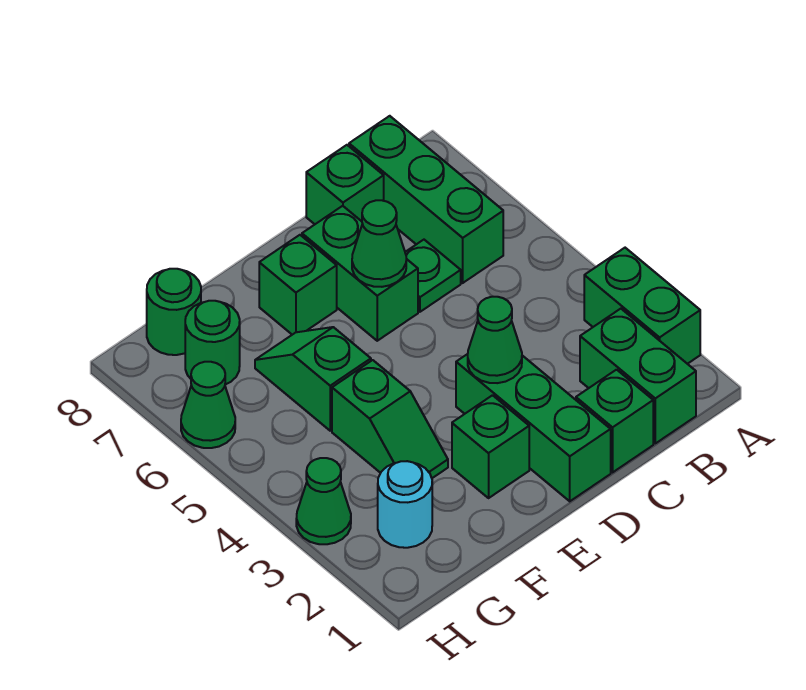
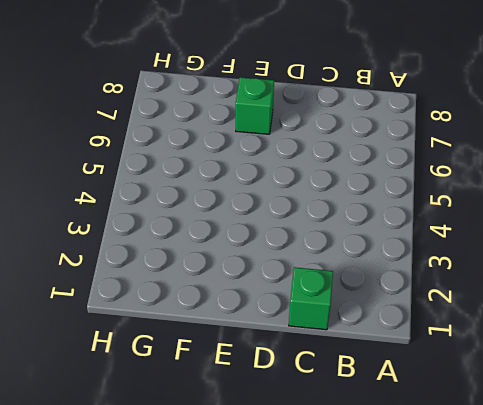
none -> green brick A2:A3 level 1
none -> green brick B1:B2 level 1
none -> green brick B6:B8 level 1

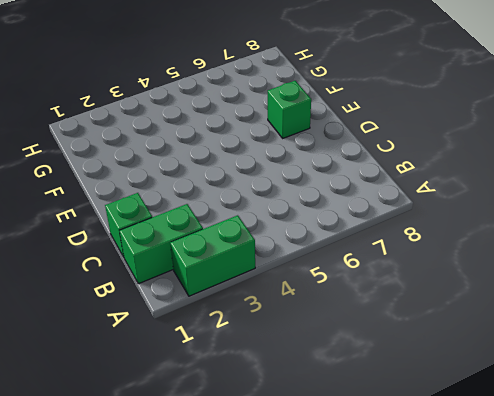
none -> green brick B6:B8 level 1
none -> green plate C6 level 1
none -> green brick C8 level 1

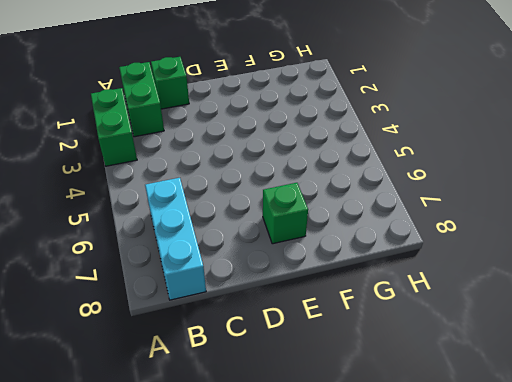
cyan brick B6:B8 level 1 -> green brick B6:B8 level 1
none -> green plate C6 level 1
none -> green brick C8 level 1
none -> green brick D1:D3 level 1

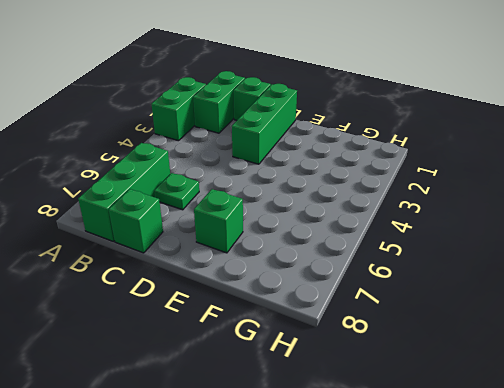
none -> green brick D6:D7 level 1
none -> green brick E2 level 1
none -> green slope F3:F4 level 1 top 4

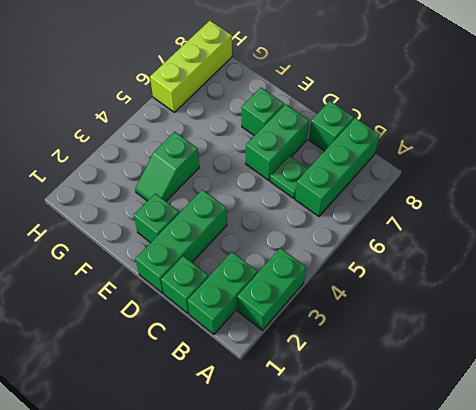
lime brick H6:H8 level 1 -> green cone H6 level 1
none -> green slope F5:F6 level 1 top 5
none -> cyan round brick G2 level 1
none -> green round brick G7 level 1

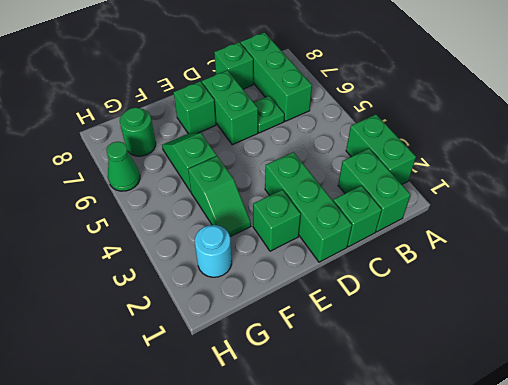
none -> green round brick G8 level 1
none -> green cone H3 level 1
none -> green cone D3 level 2

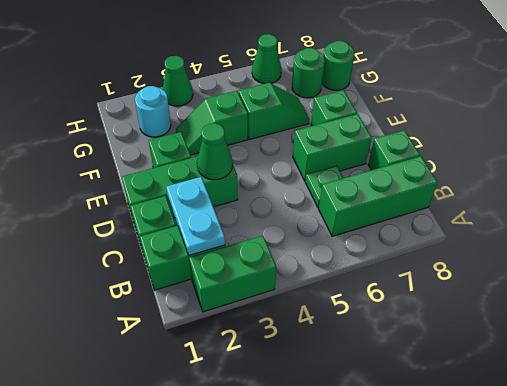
cyan plate B2:C2 level 2 -> none
none -> green cone D6 level 2

